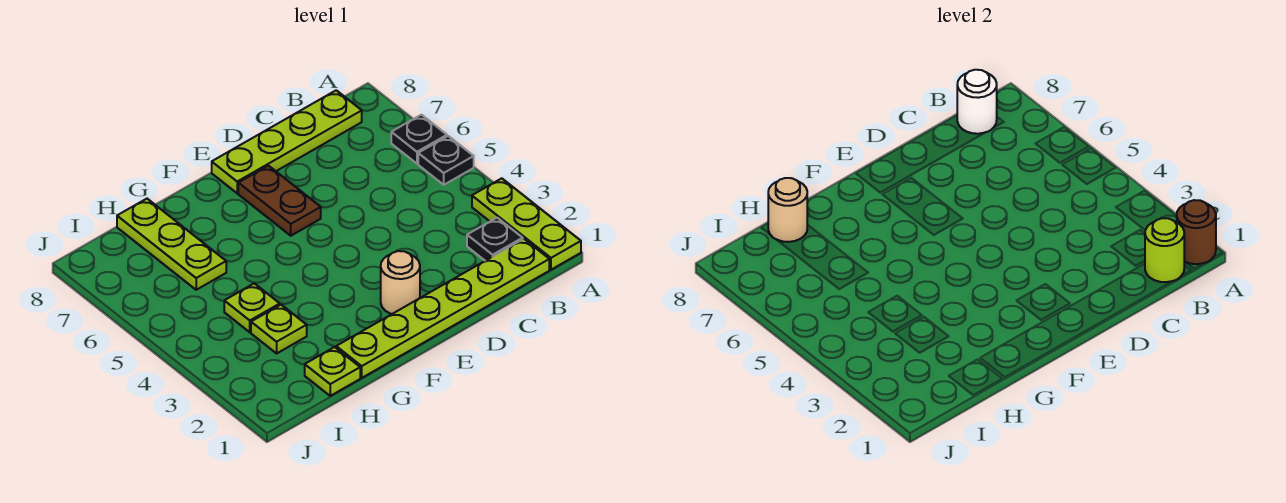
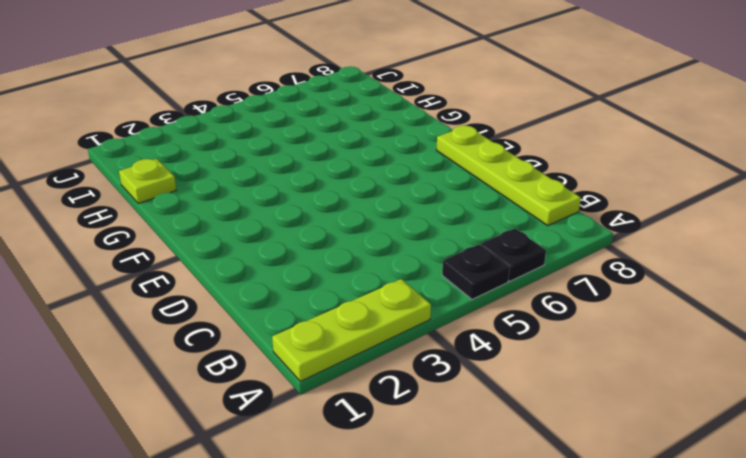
none -> lime plate B1:G1 level 1
none -> black plate B2 level 1
none -> tan round brick E2 level 1

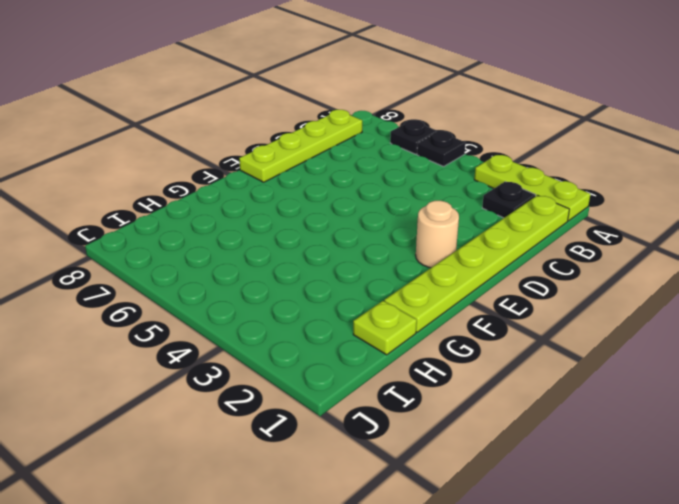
none -> brown plate E6:E7 level 1
none -> lime plate H3 level 1
none -> lime plate H4 level 1

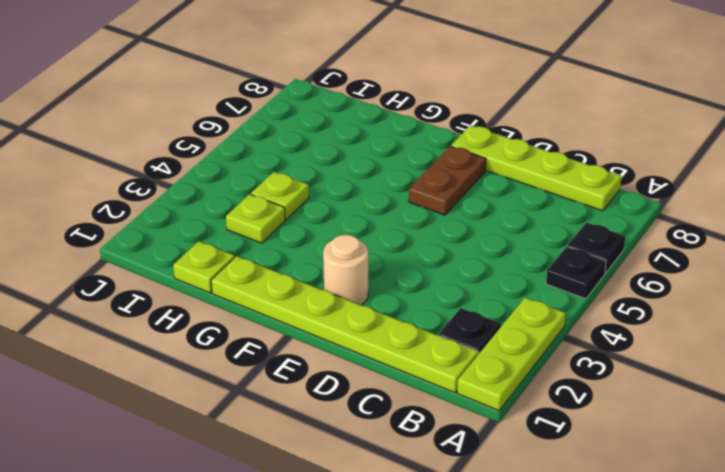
none -> lime plate H6:H8 level 1
none -> brown round brick A1 level 2
none -> lime round brick B1 level 2

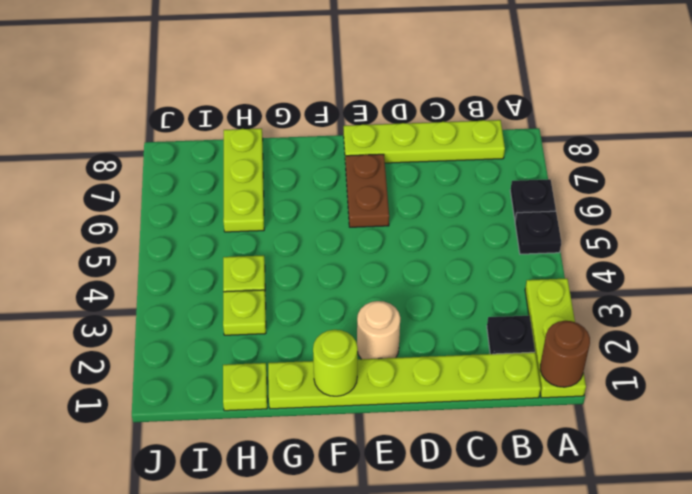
lime round brick F1 level 2 -> lime round brick B1 level 2
none -> white round brick B8 level 2
none -> tan round brick H8 level 2

